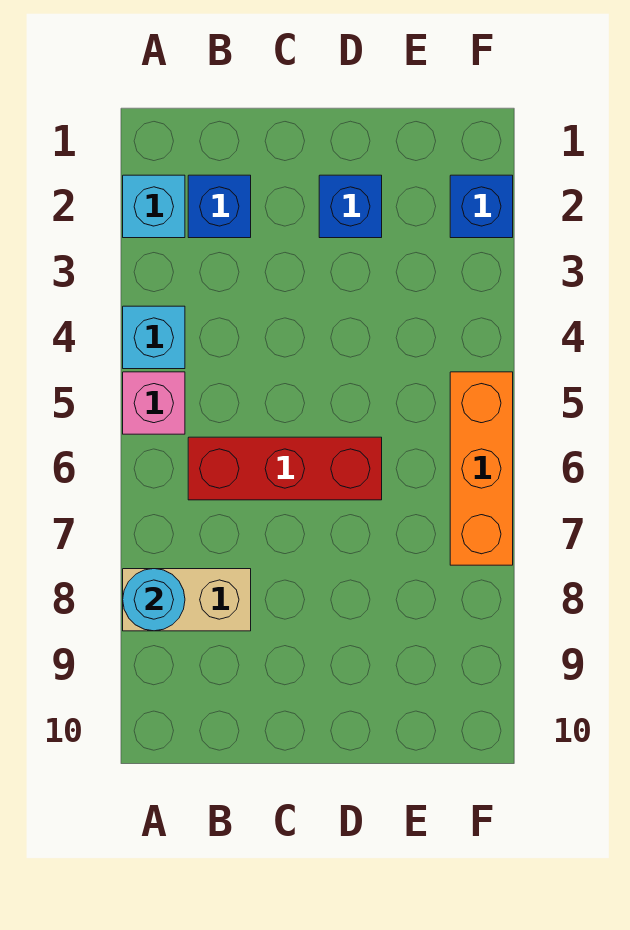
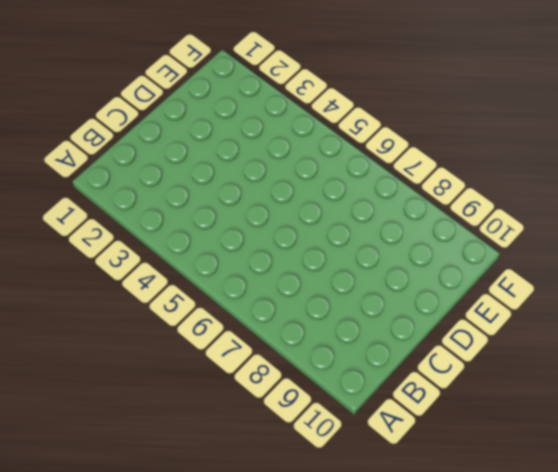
none -> cyan brick A2 level 1
none -> cyan brick A4 level 1

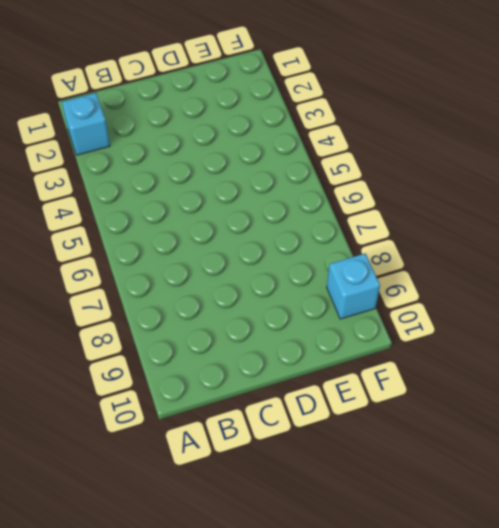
cyan brick F9 level 1 -> cyan brick A4 level 1
none -> pink brick A5 level 1
none -> tan brick A8:B8 level 1

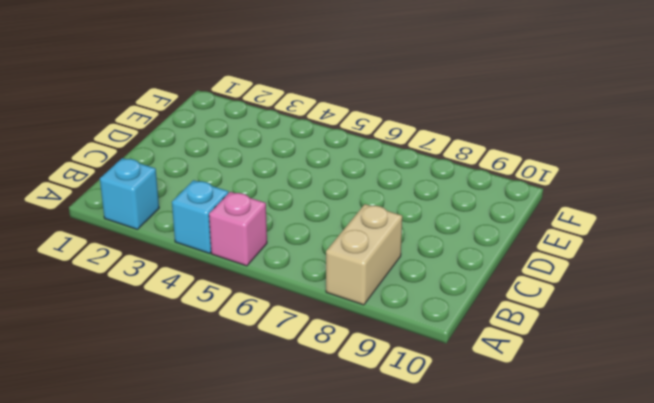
none -> blue brick B2 level 1
none -> red brick B6:D6 level 1

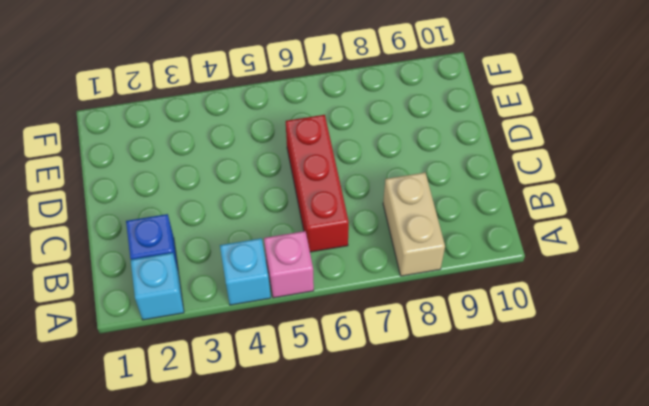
none -> blue brick D2 level 1
none -> blue brick F2 level 1

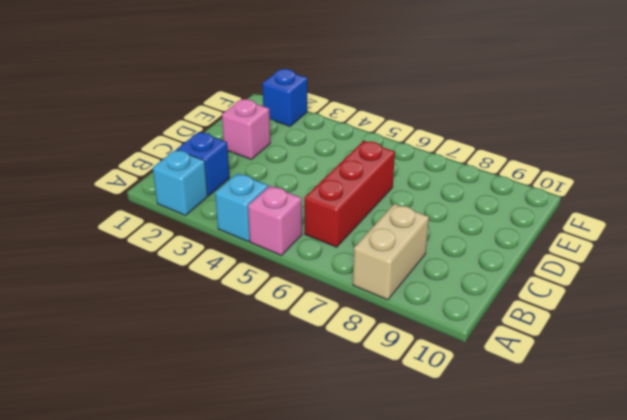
pink brick D2 level 1 -> blue brick D2 level 1
none -> orange brick F5:F7 level 1
none -> cyan round brick A8 level 2

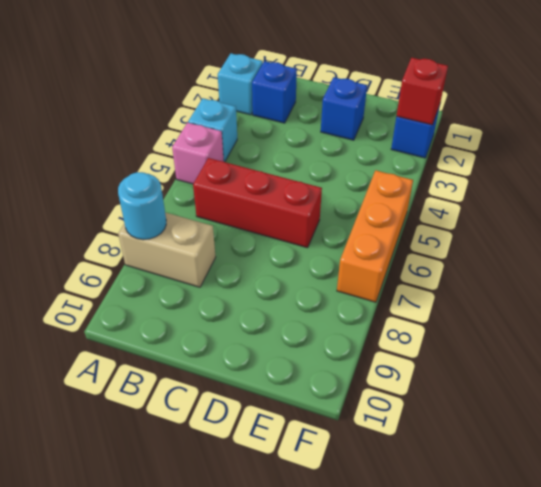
red brick F2 level 2 -> none

